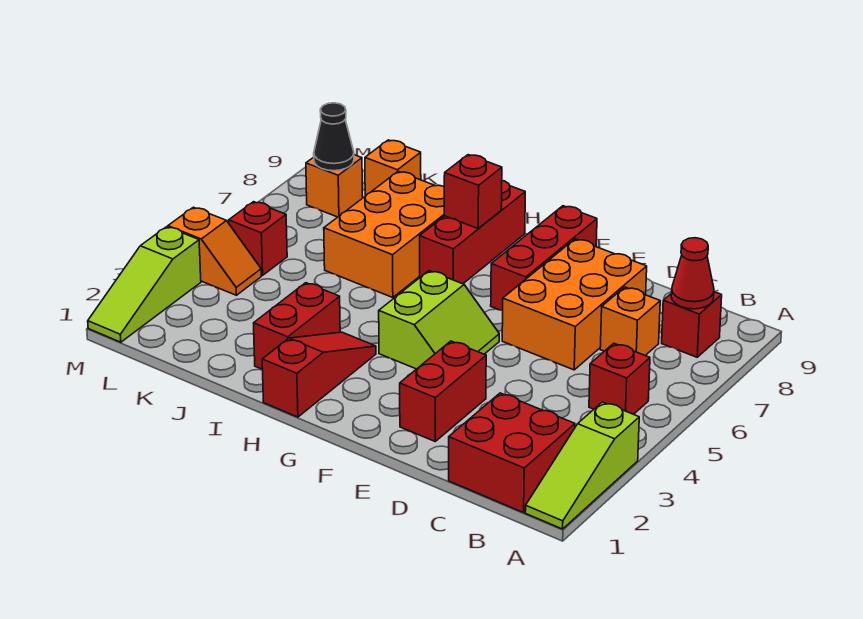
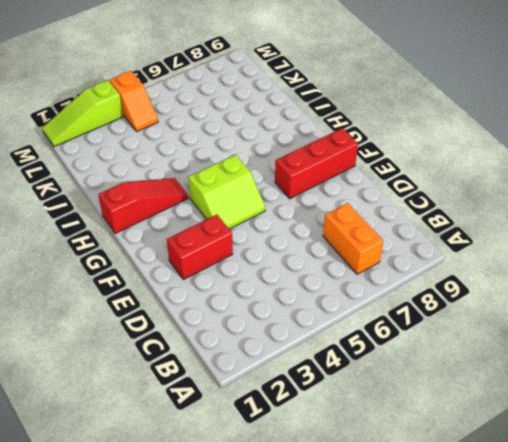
orange brick B7:C7 level 1 -> orange brick C7 level 1
none -> lime slope A1:A3 level 1 top 3
none -> red brick B1:C2 level 1
none -> red brick B5 level 1

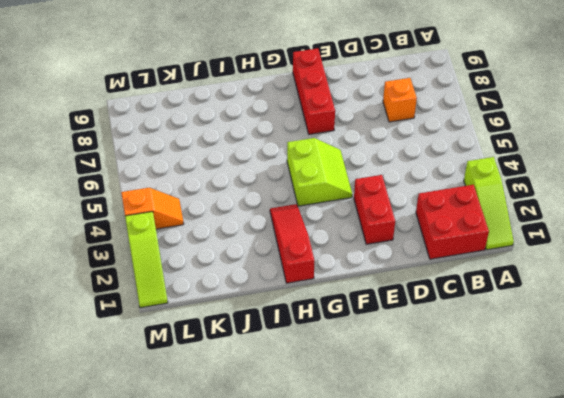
none -> red brick B5 level 1
none -> red brick B8 level 1
none -> orange brick D6:E8 level 1

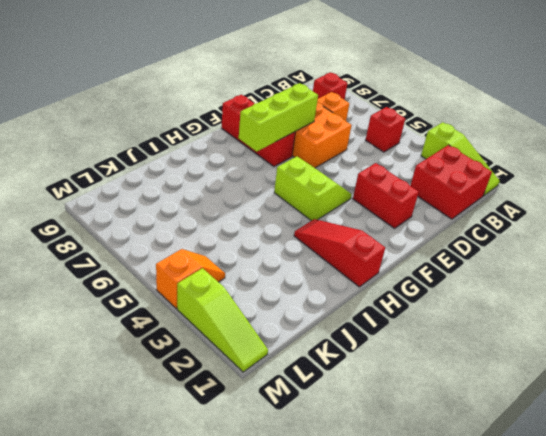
lime brick E7:G7 level 2 -> none
none -> red brick H7:H9 level 1
none -> red brick I2:I3 level 1
none -> orange brick I6:J8 level 1

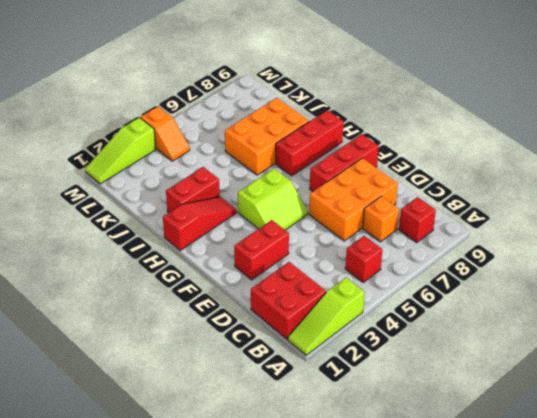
none -> orange brick K9 level 1
none -> red brick L5 level 1
none -> orange brick L8 level 1

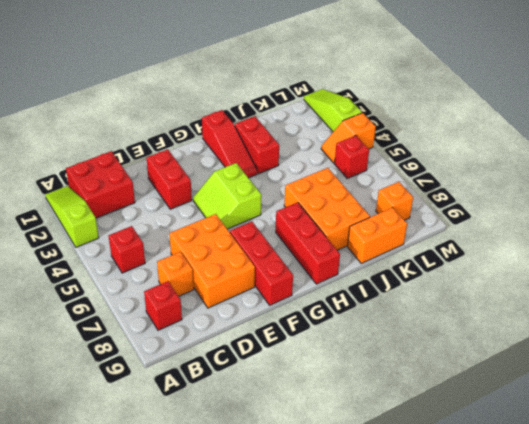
orange brick J9:K9 level 1 -> orange brick K9 level 1
none -> red cone B8 level 2
none -> red brick H8 level 2
none -> black cone L8 level 2

